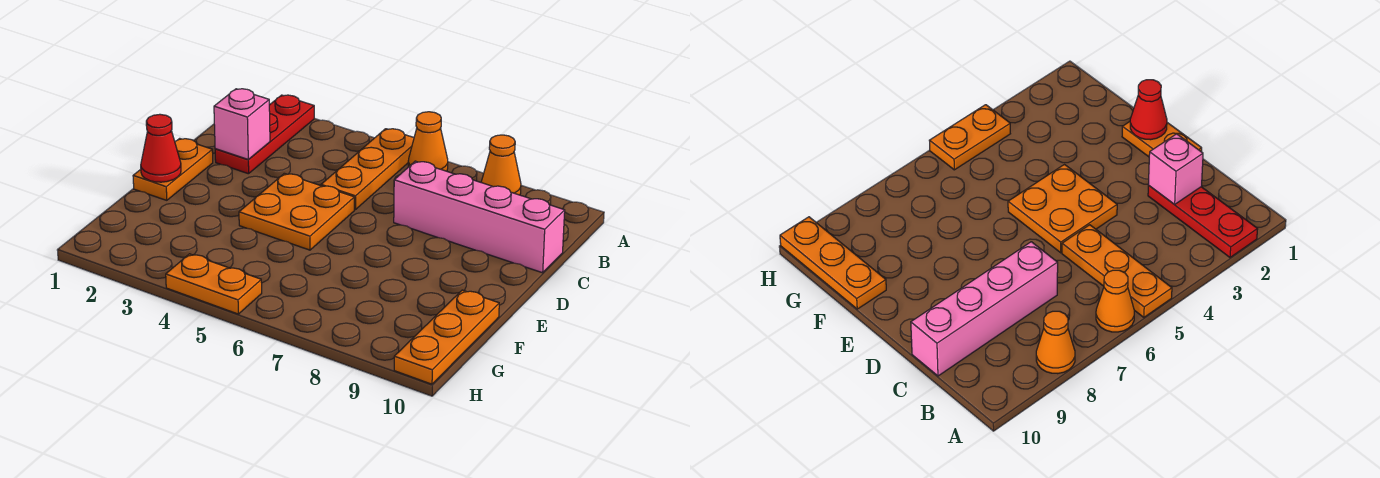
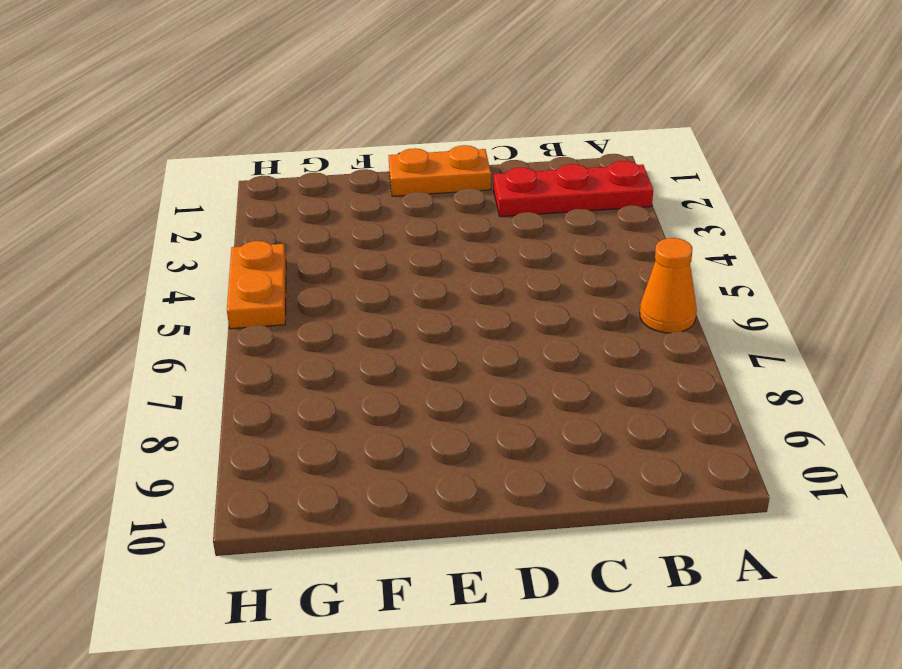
none -> orange plate A5:C5 level 1
none -> orange cone A8 level 1

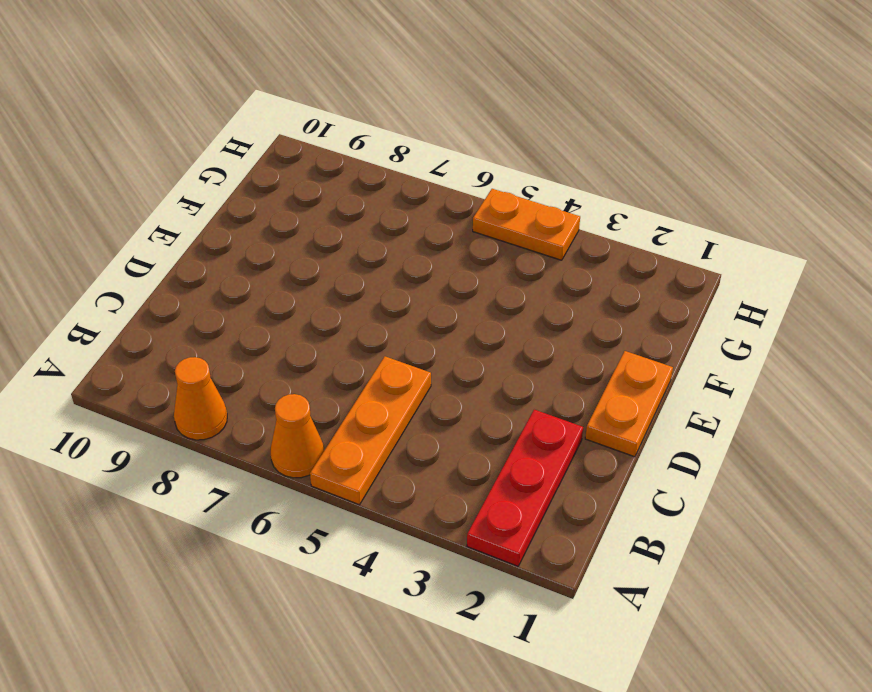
none -> pink brick C7:C10 level 1
none -> orange plate D4:E5 level 1

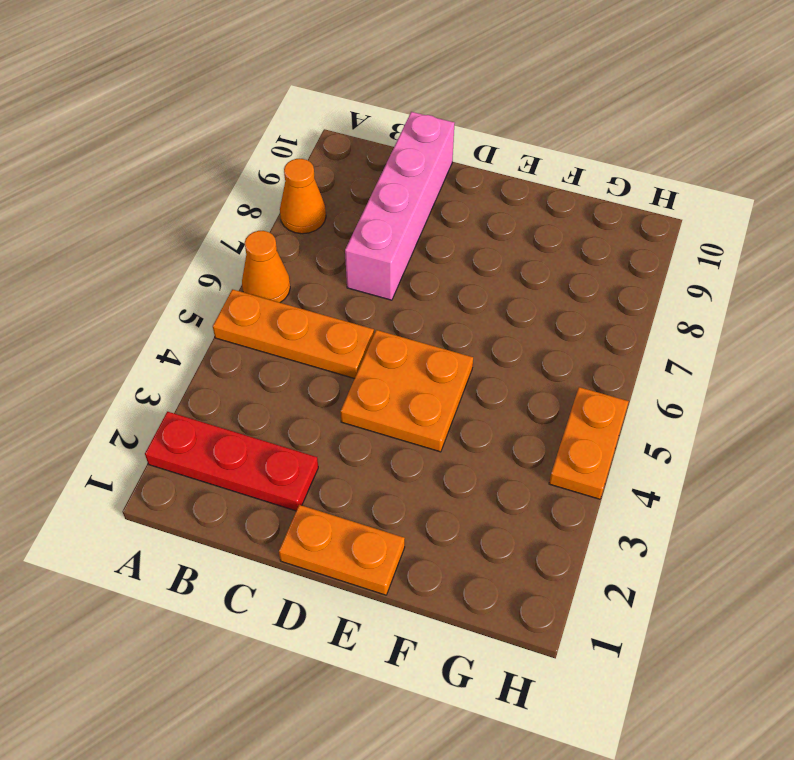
none -> orange plate F10:H10 level 1
none -> pink brick C2 level 2

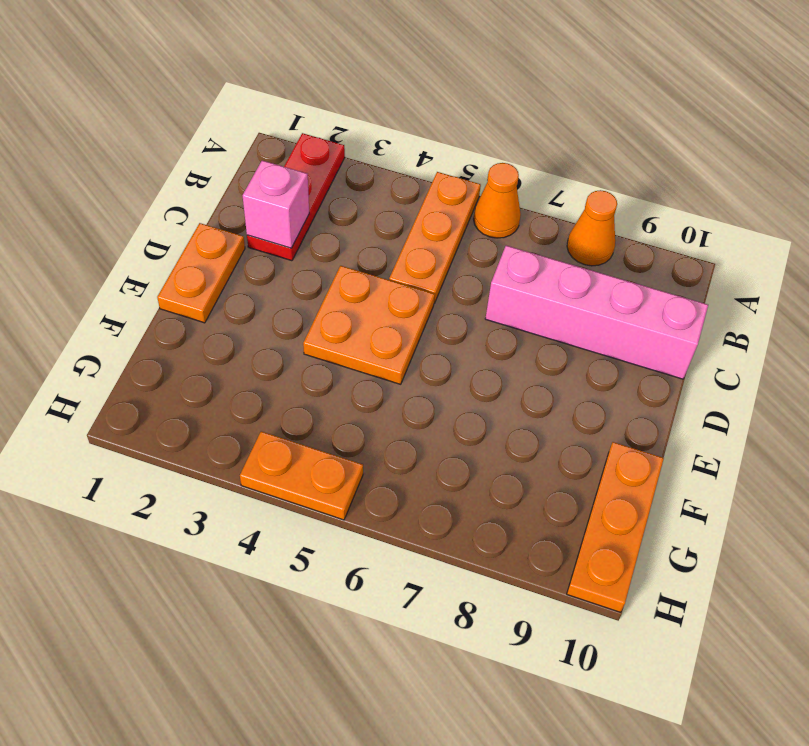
none -> red cone E1 level 2

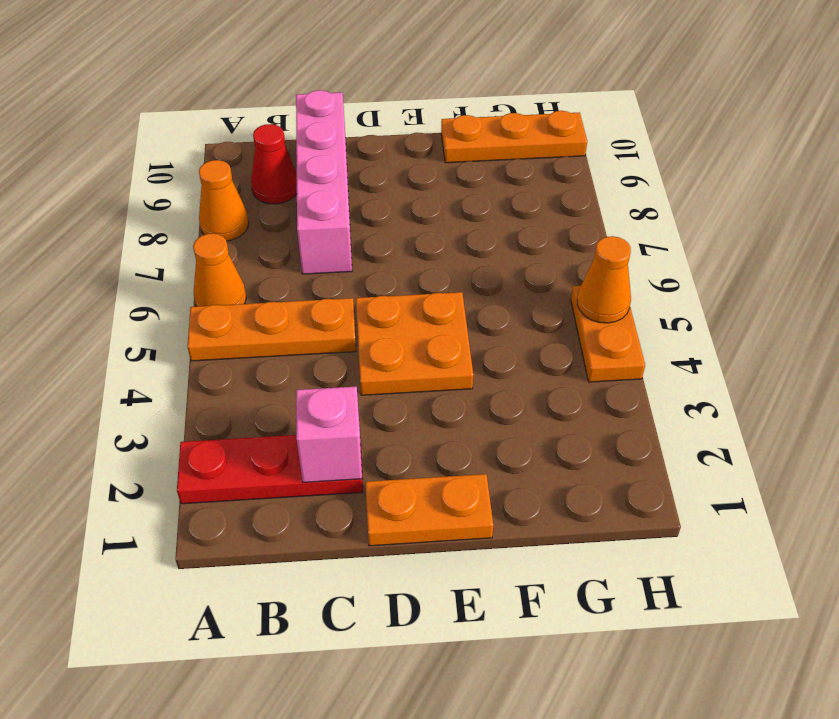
red cone B9 level 1 -> red cone E1 level 2
orange cone H5 level 2 -> none

